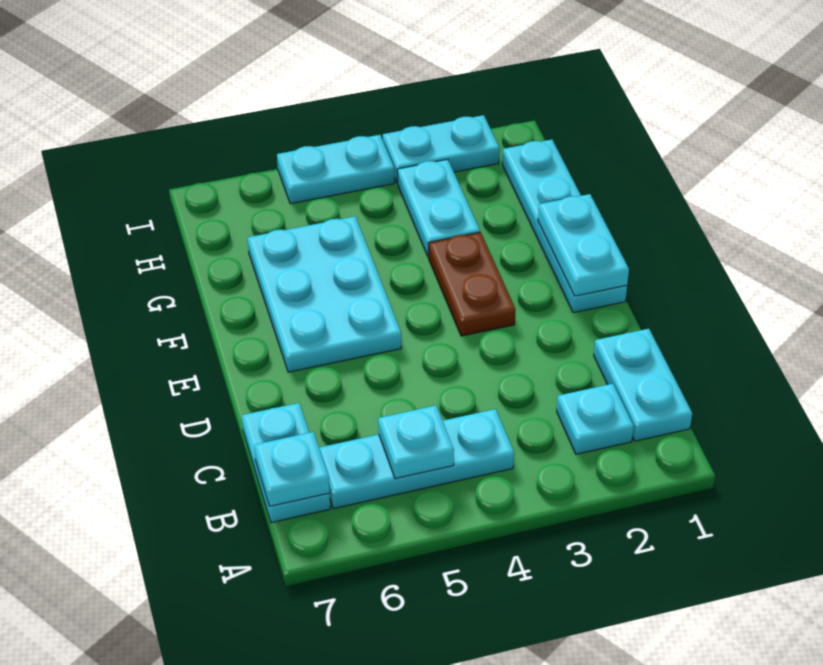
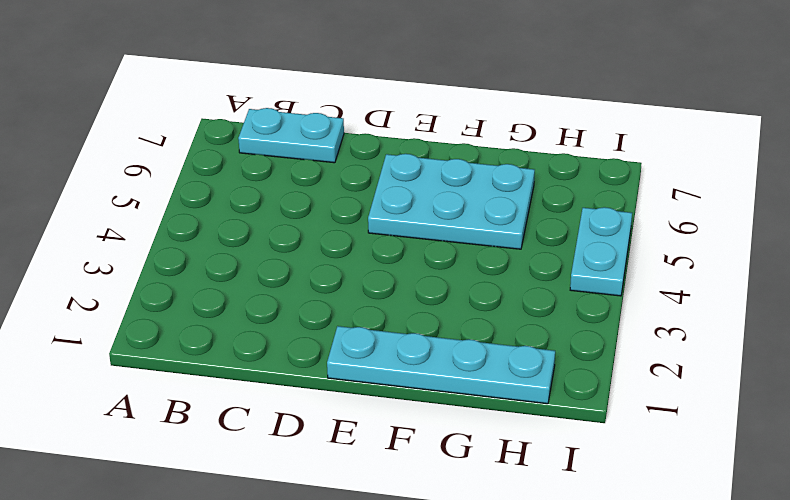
none -> cyan plate B1:C1 level 1
none -> cyan plate B2 level 1
none -> cyan plate B4:B6 level 1

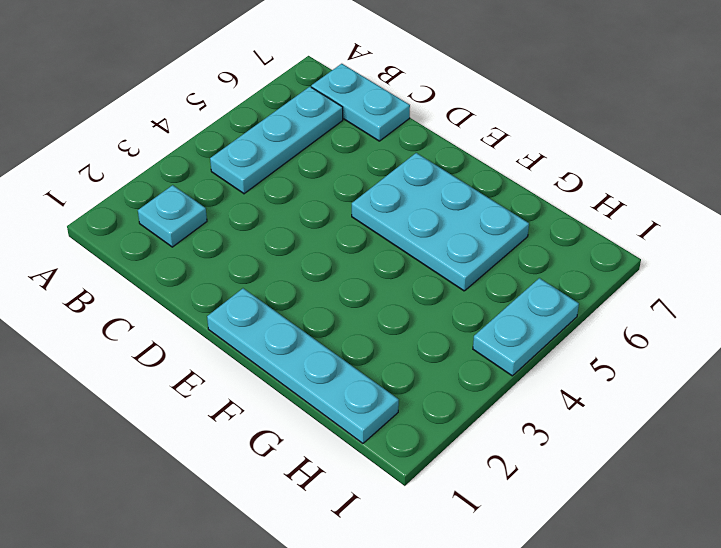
none -> cyan plate B1:C1 level 1
none -> brown plate E3:F3 level 1
none -> cyan plate G3:H3 level 1

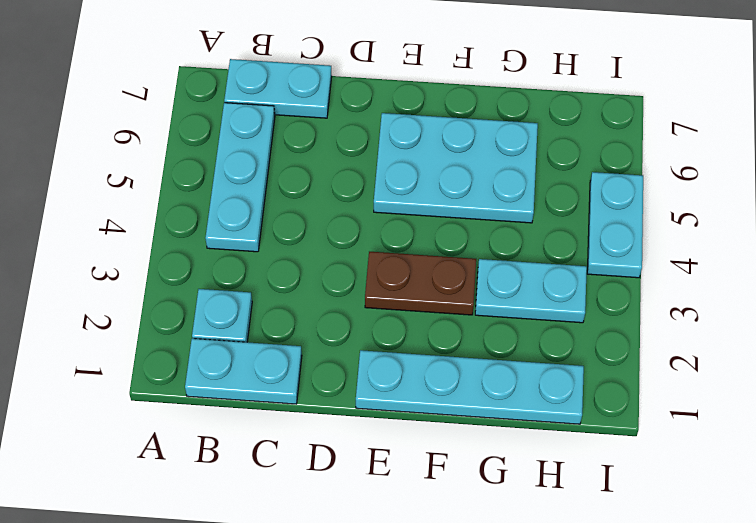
none -> cyan plate I2:I3 level 1
none -> cyan plate B5 level 2
none -> cyan plate B7 level 2

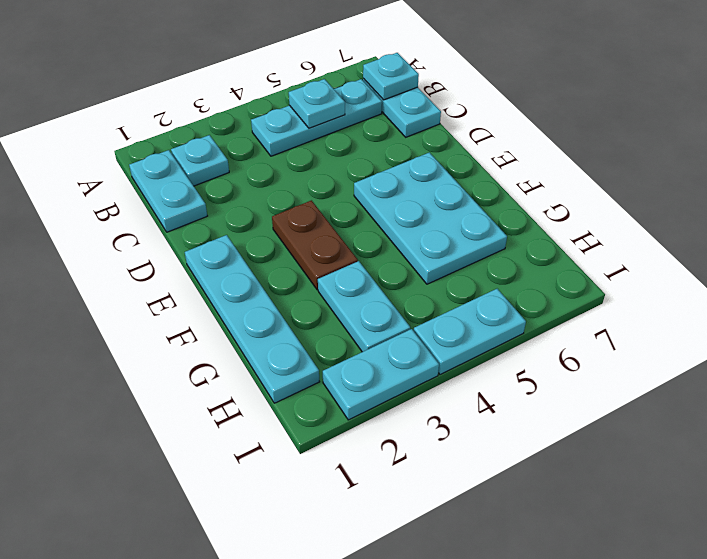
none -> cyan plate E1:F1 level 2

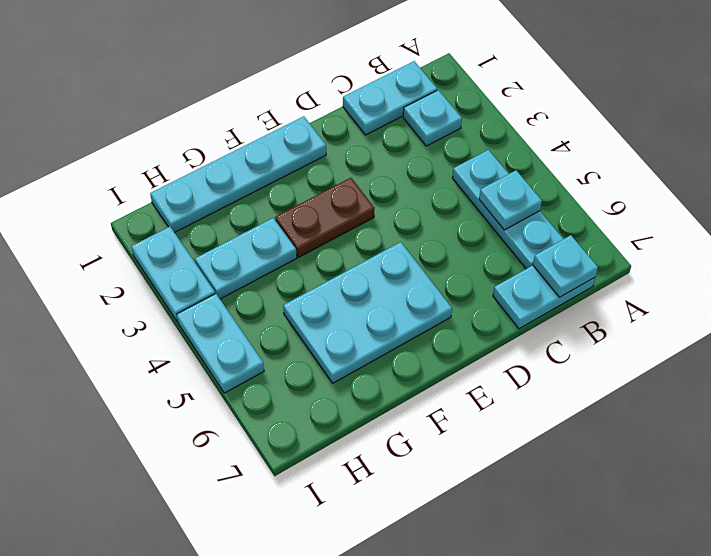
none -> cyan plate E1:F1 level 2

